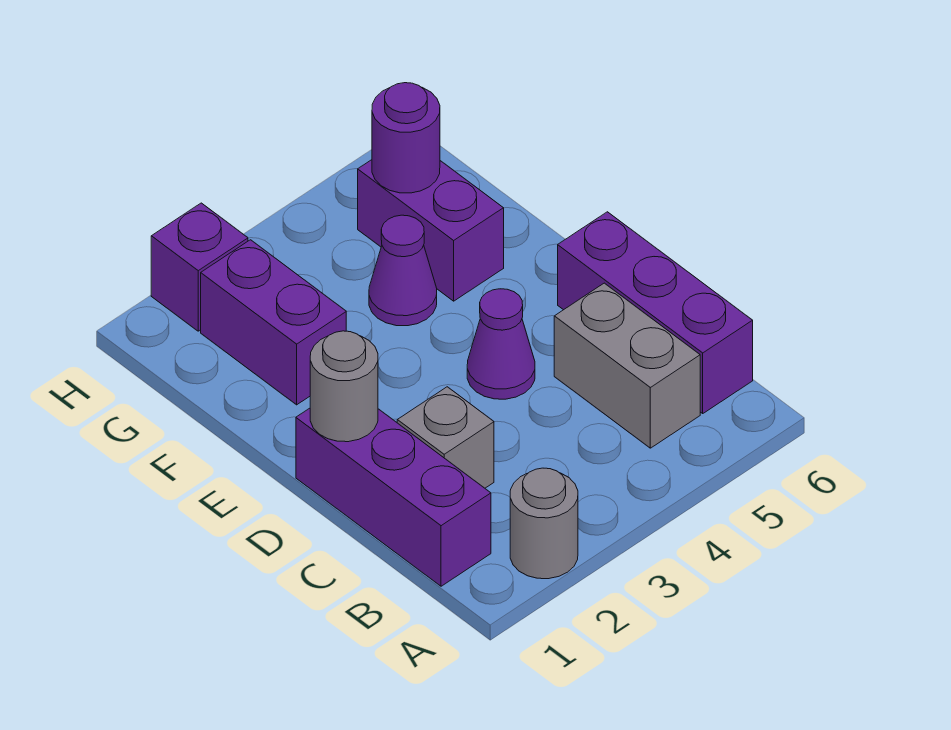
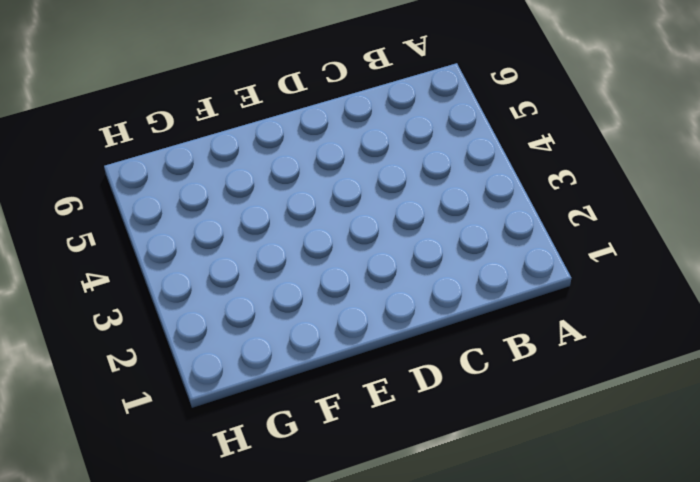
none -> grey round brick A2 level 1
none -> purple brick B1:D1 level 1
none -> grey brick B5:C5 level 1

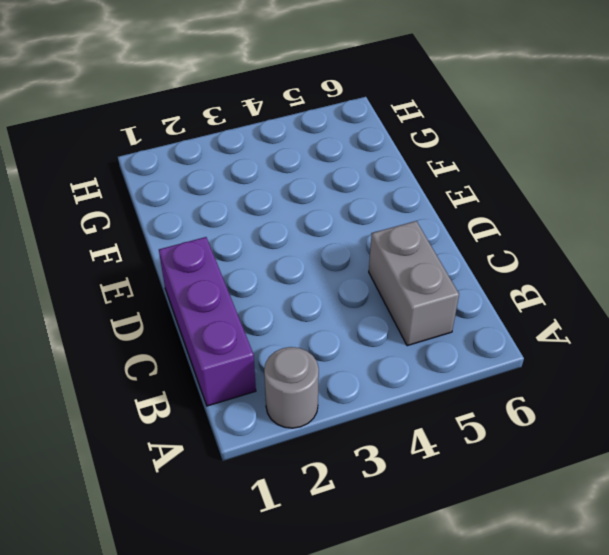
none -> purple brick B6:D6 level 1
none -> grey brick C2 level 1
none -> purple cone D4 level 1

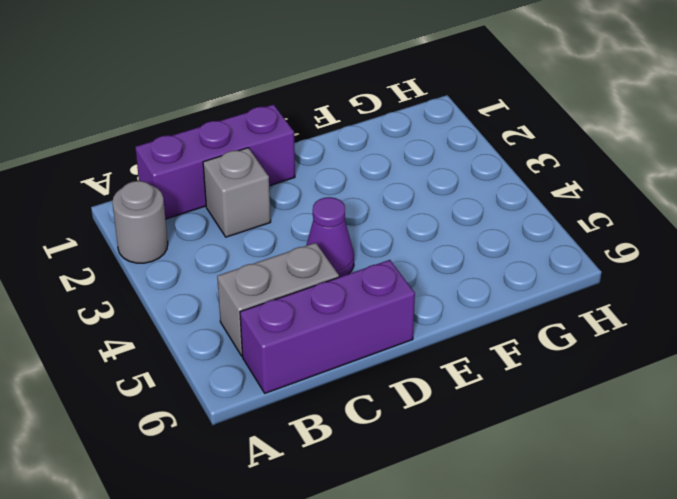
none -> purple brick F2:G2 level 1
none -> purple cone F4 level 1
none -> purple brick F5:G5 level 1

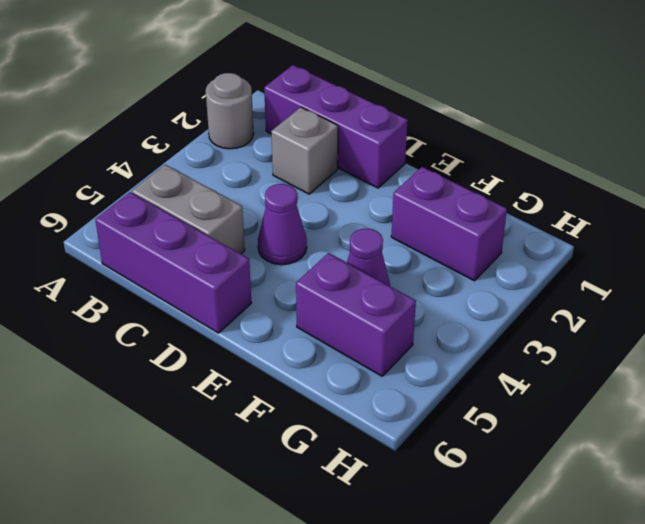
none -> purple brick H2 level 1
none -> grey round brick D1 level 2
none -> purple round brick G5 level 2

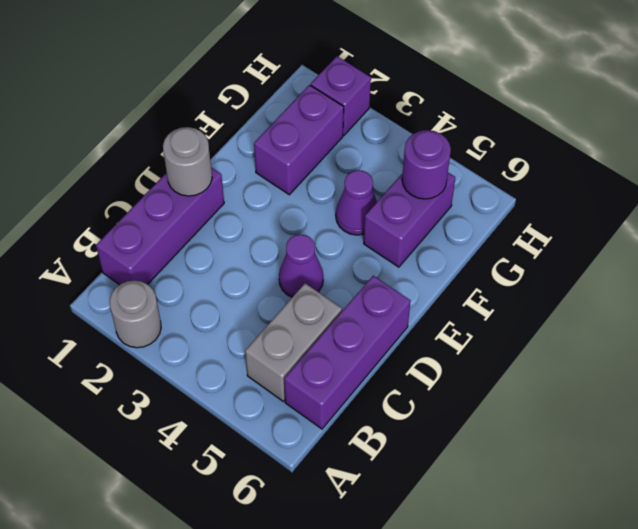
none -> grey brick C2 level 1

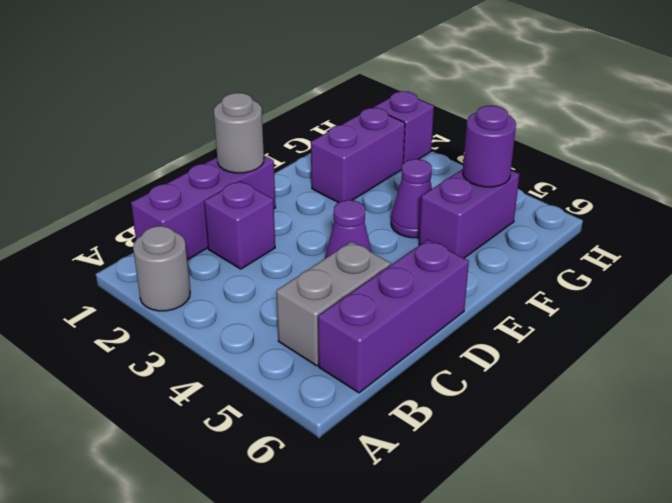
purple brick C2 level 1 -> grey brick C2 level 1

